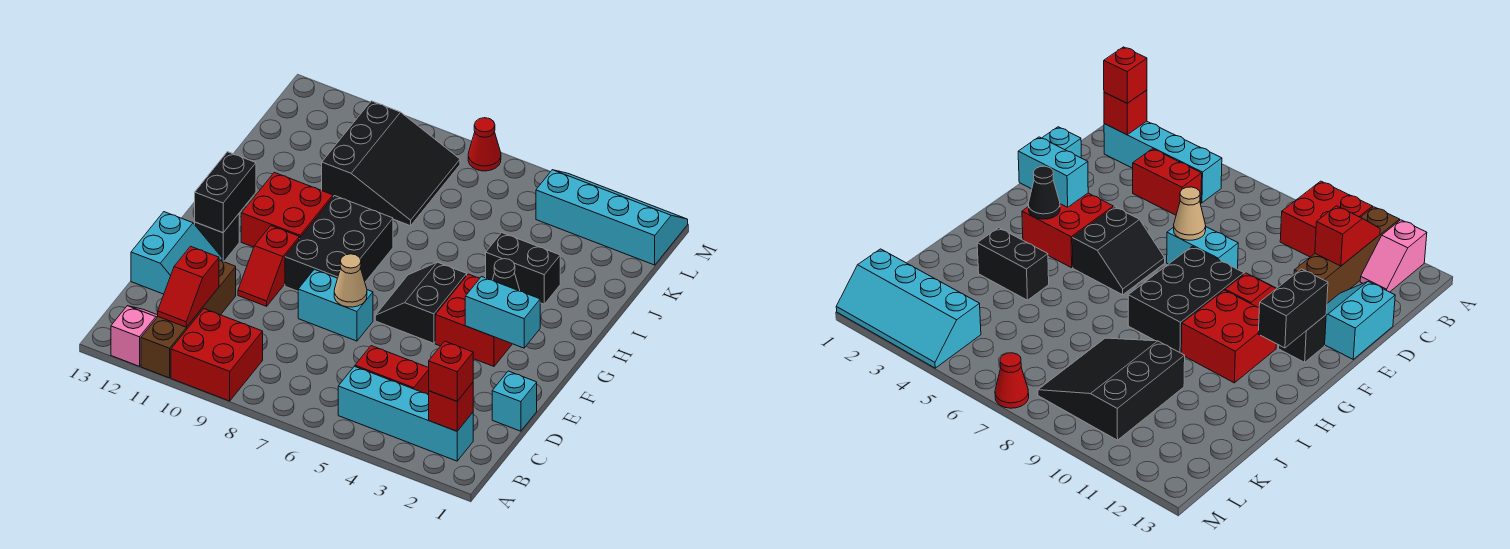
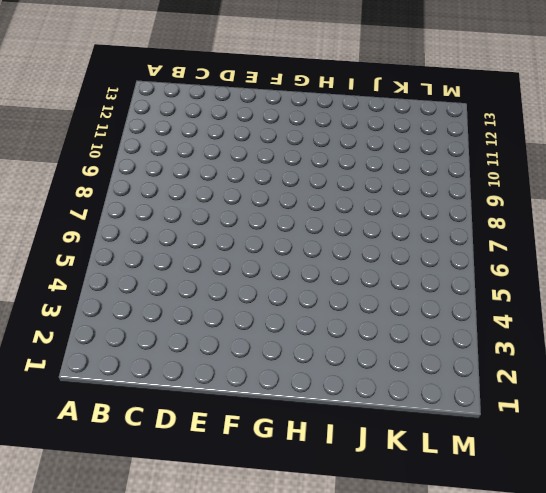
none -> red brick A9:B10 level 1
none -> brown brick A11:D11 level 1
none -> pink slope A12:B12 level 1 top A

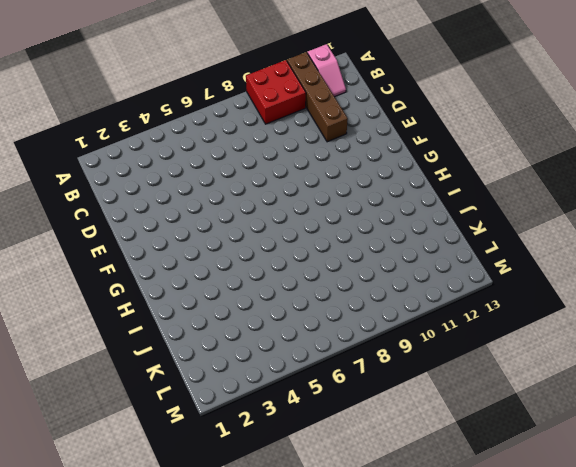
none -> cyan brick B2:B5 level 1
none -> red brick C4:C5 level 1
none -> cyan brick D1 level 1

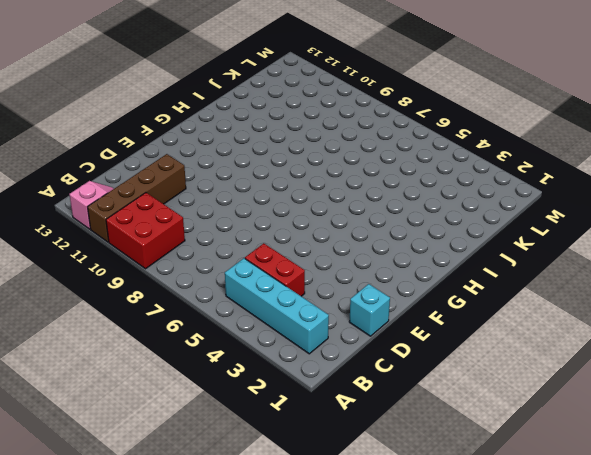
none -> cyan slope D12:E13 level 1 top 13
none -> cyan brick E7:E8 level 1
none -> red slope E10:F10 level 1 top F

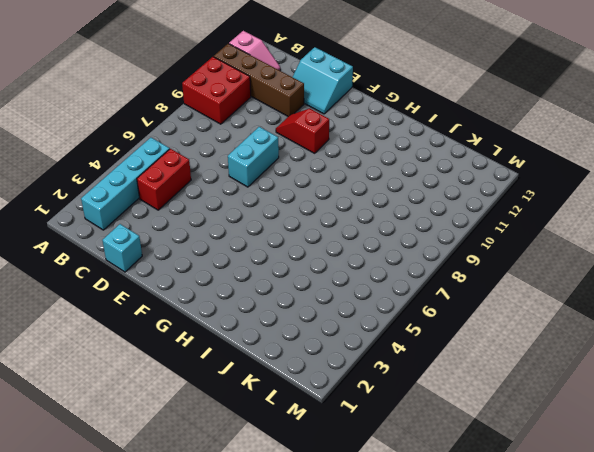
none -> red brick F3:G4 level 1
none -> black slope F5:G6 level 1 top 5
none -> black brick F8:H9 level 1

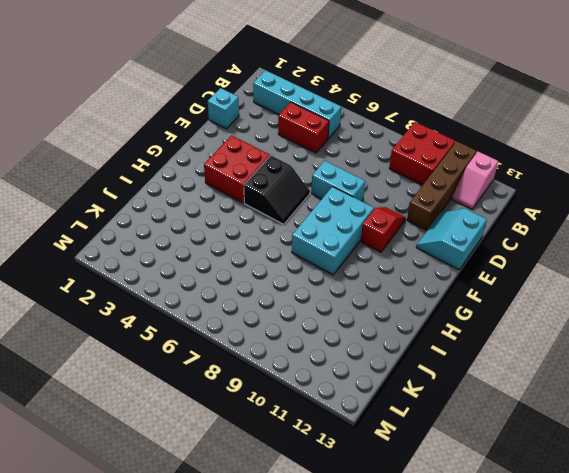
cyan brick F8:H9 level 1 -> black brick F8:H9 level 1
none -> black brick F12 level 1
none -> red brick G10:H11 level 1
none -> black brick I3:I4 level 1

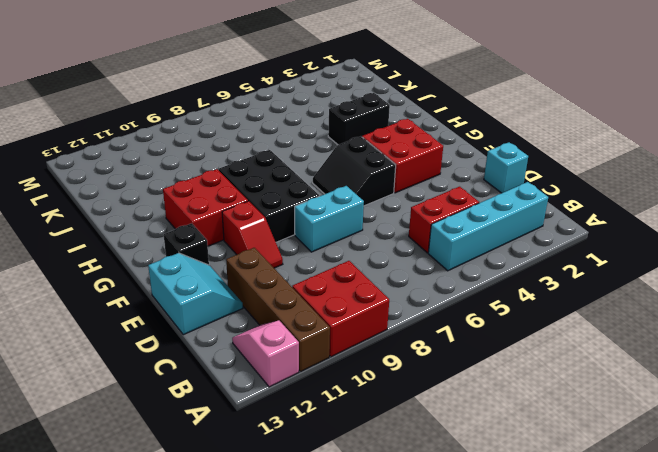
none -> black slope J8:L10 level 1 top 10
none -> cyan slope L1:M4 level 1 top L
none -> red cone M7 level 1

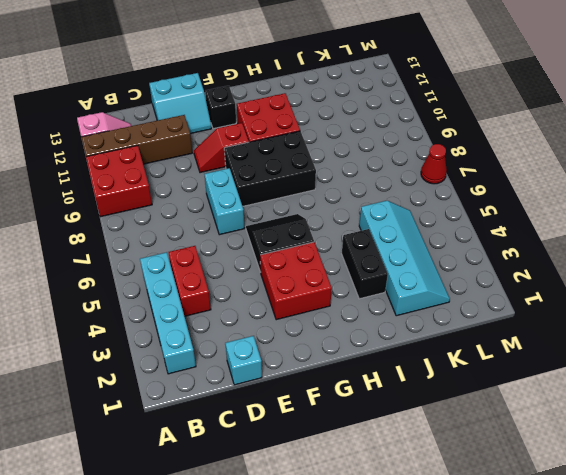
cyan slope J2:K5 level 1 top J -> cyan slope L1:M4 level 1 top L
none -> black slope J8:L10 level 1 top 10
none -> red brick B2 level 2
none -> red slope B11:C11 level 2 top C

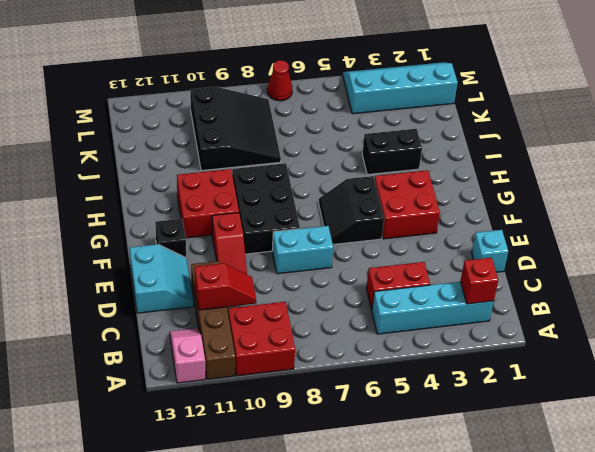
red slope C10:C11 level 2 top 11 -> red slope B11:C11 level 2 top C
none -> tan cone E7 level 2
none -> cyan brick F2:F3 level 2
none -> black brick F12:G12 level 2

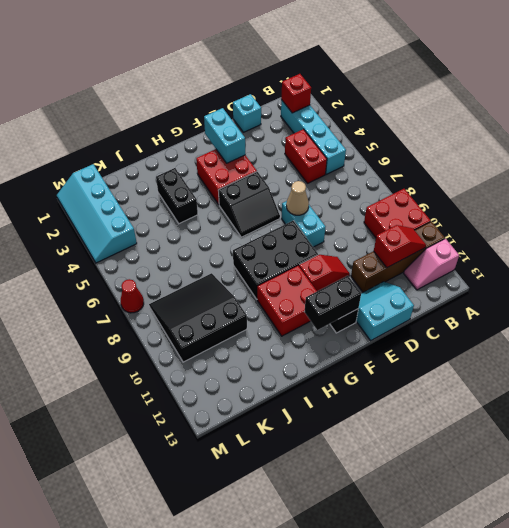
none -> black cone G3 level 2
none -> red brick B2 level 3

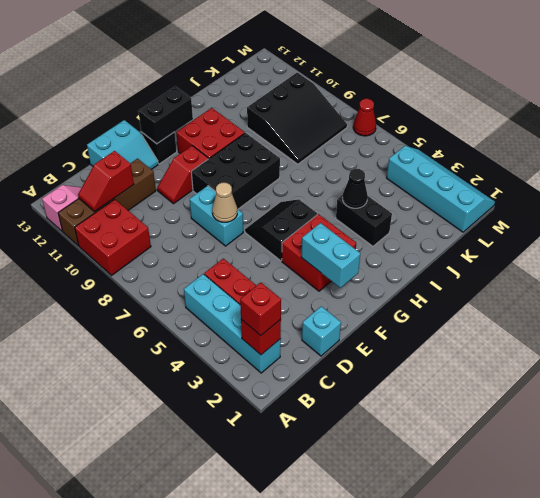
black cone I4 level 2 -> black cone G3 level 2

